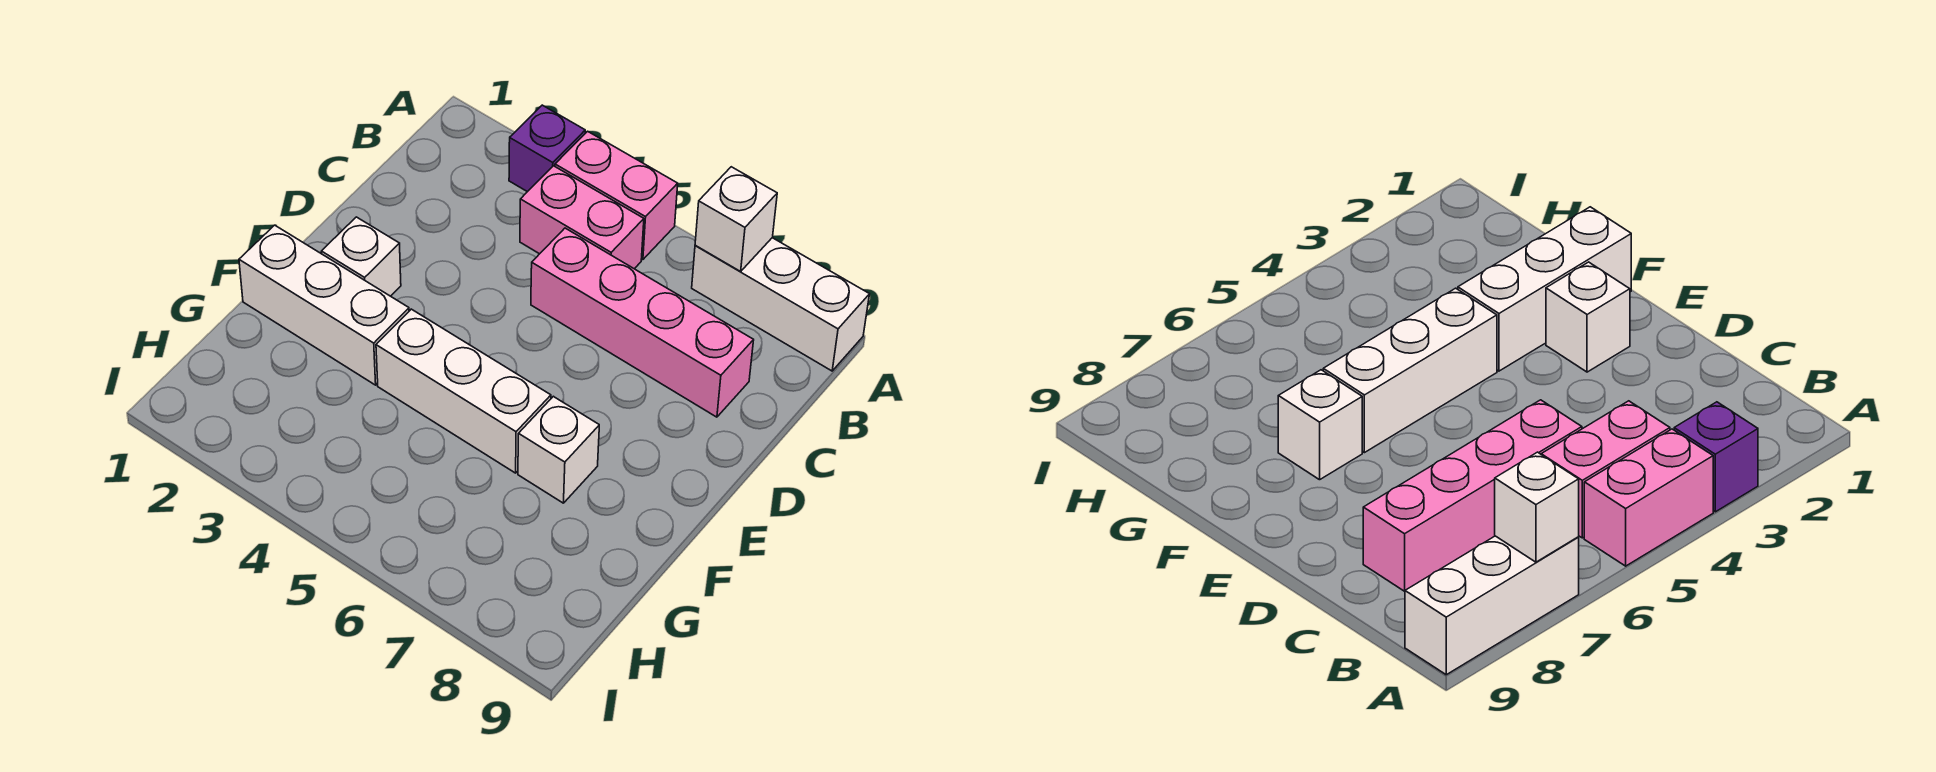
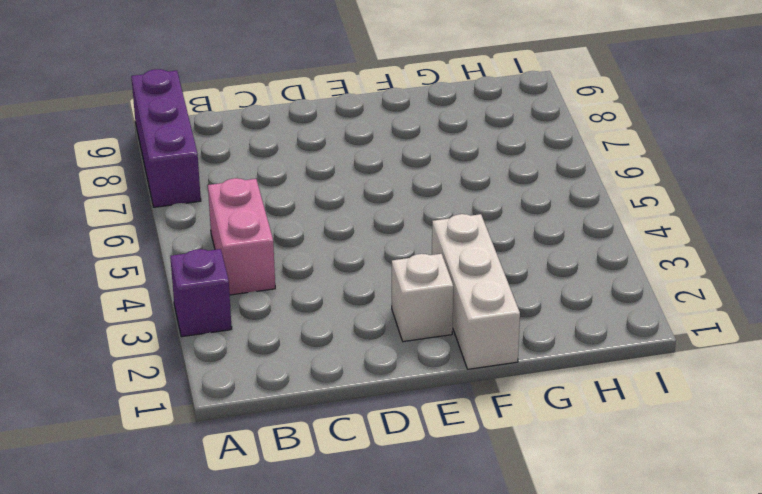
purple brick A7:A9 level 1 -> white brick A7:A9 level 1
none -> pink brick A4:A5 level 1
none -> pink brick C5:C8 level 1

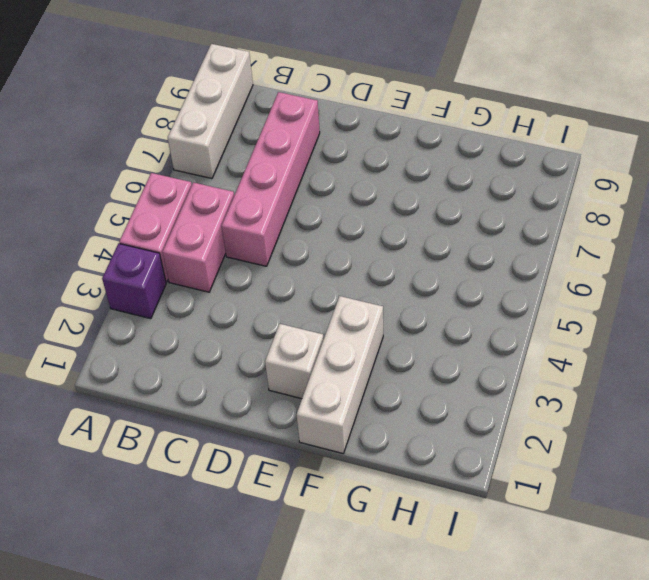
none -> white brick F4:F6 level 1
none -> white brick F7 level 1

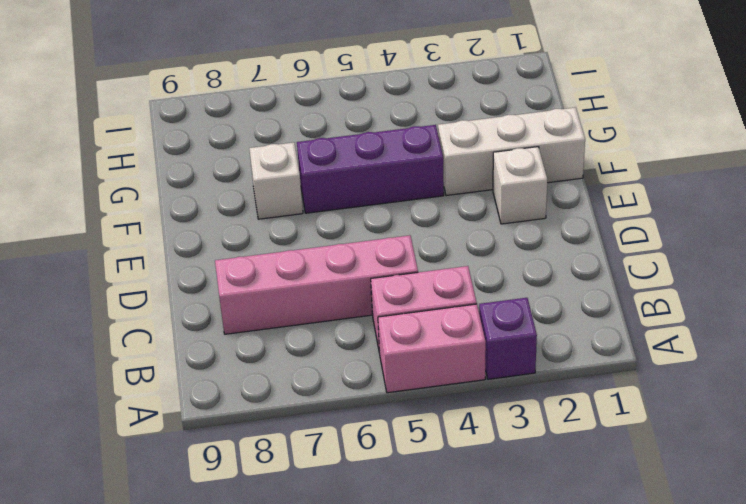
purple brick F4:F6 level 1 -> white brick F4:F6 level 1
none -> white brick A7:A9 level 1
none -> white brick A7 level 2

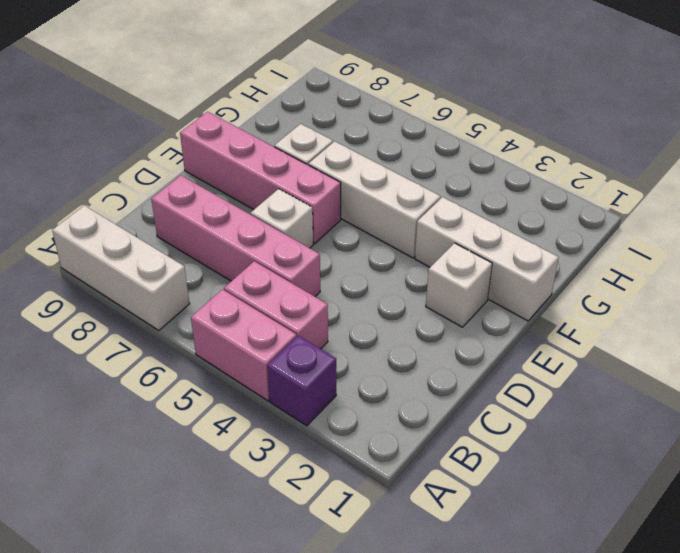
white brick D6 level 1 -> white brick A7 level 2
pink brick E6:E9 level 1 -> none

